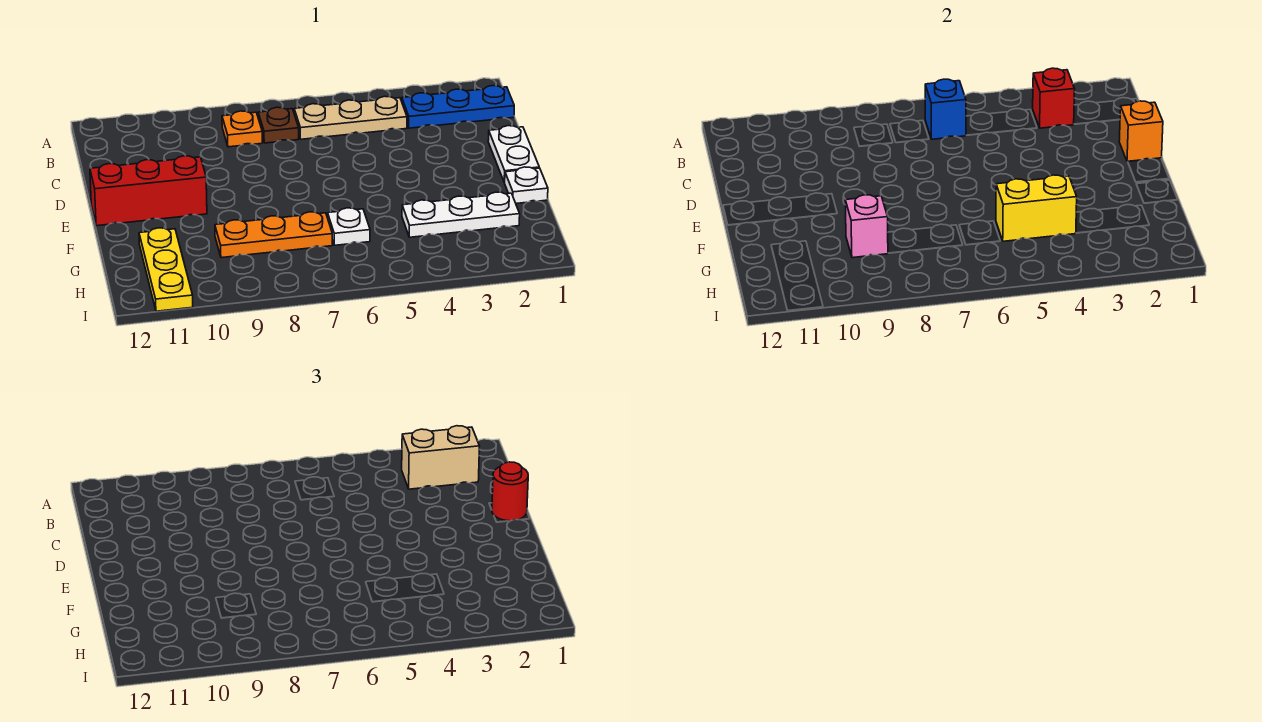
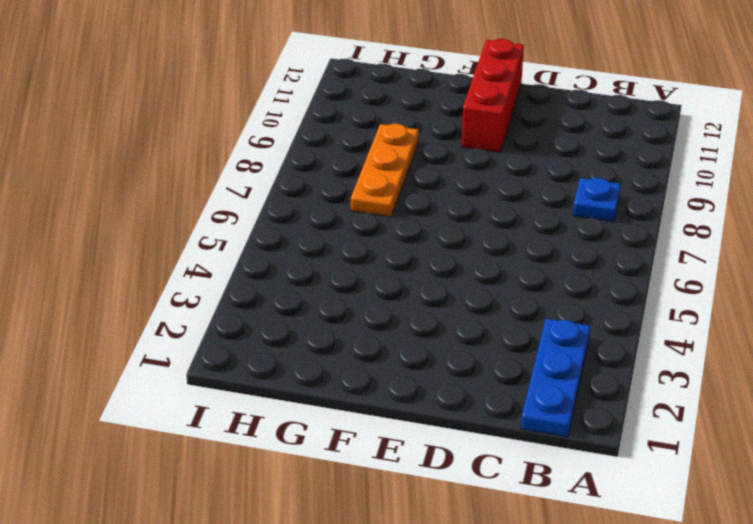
blue plate B8 level 1 -> orange plate B8 level 1
none -> tan plate B4:B6 level 1
none -> brown plate B7 level 1
none -> white plate D1:E1 level 1

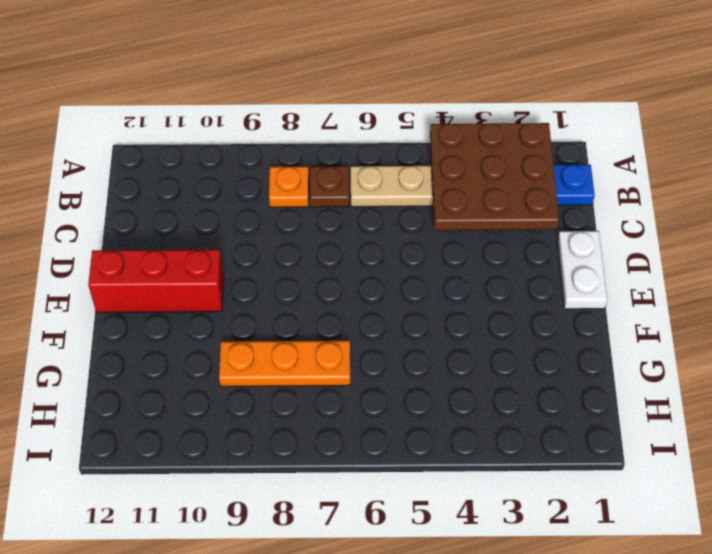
brown plate A2:C4 level 2 -> red brick B3 level 2
none -> white plate F1 level 1
none -> white plate G2:G4 level 1
none -> white plate G6 level 1

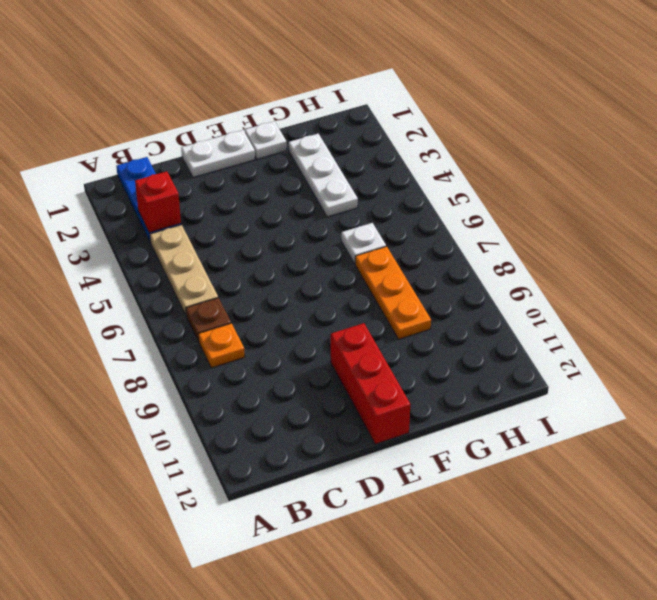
none -> yellow plate G11:I11 level 1
none -> blue brick B6 level 2
none -> orange brick D1 level 2

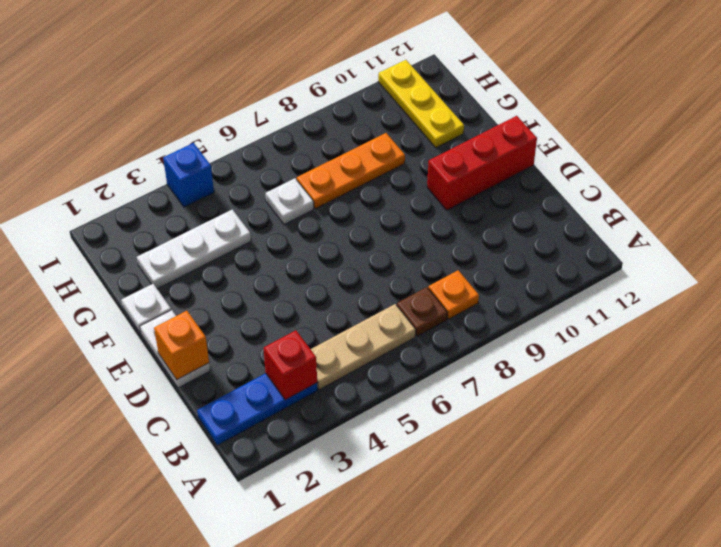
blue brick I4 level 1 -> blue brick B6 level 2
none -> yellow brick G4:G5 level 2
none -> pink brick G9 level 2
none -> tan brick B2:B3 level 3

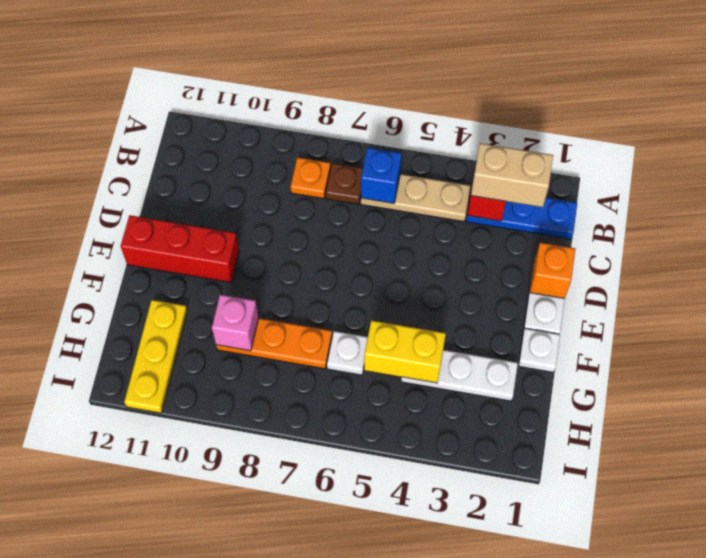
none -> red round brick D1 level 3

